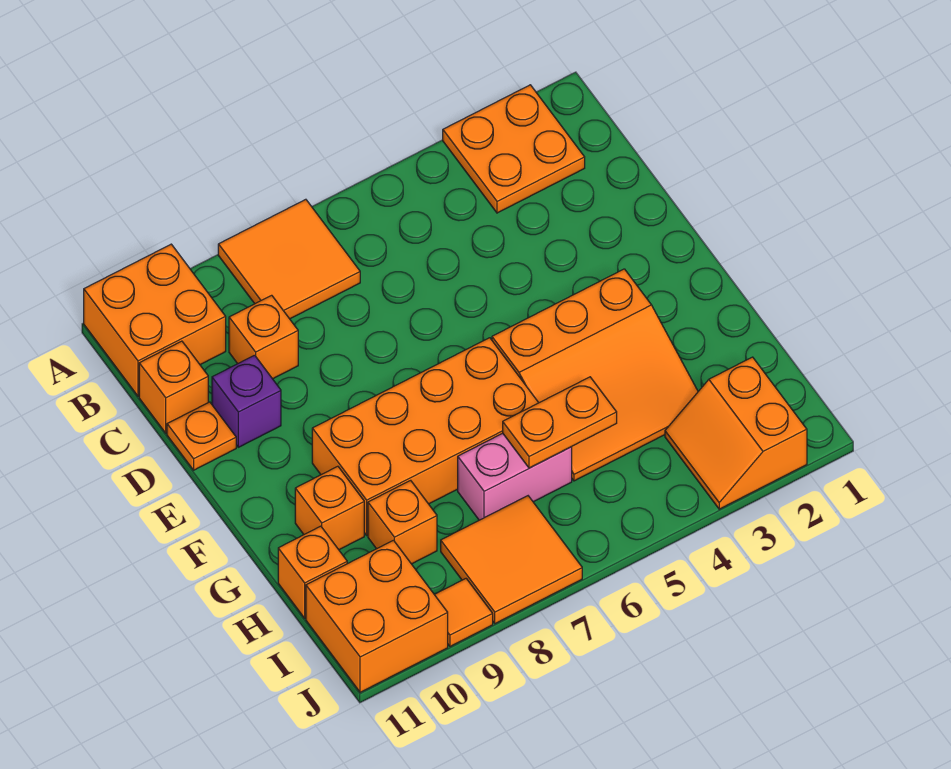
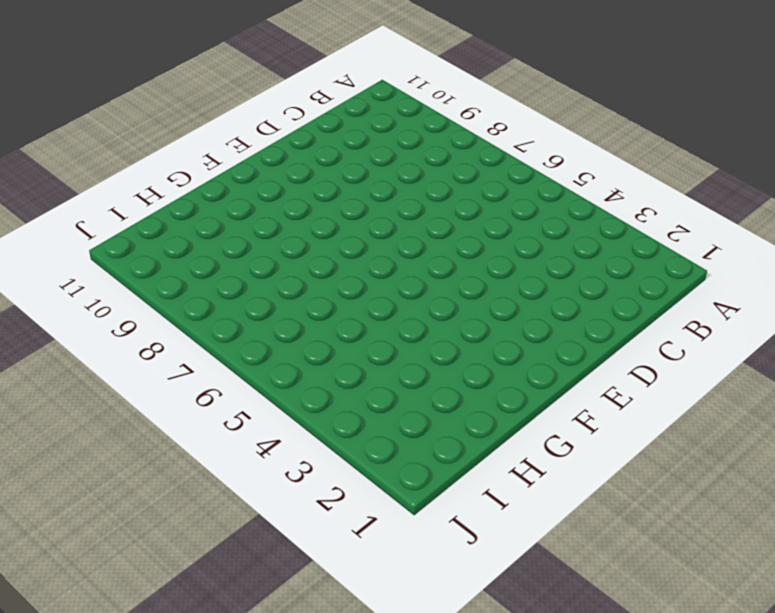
none -> orange plate A2:B3 level 1
none -> orange tile A7:B8 level 1
none -> orange brick A10:B11 level 1

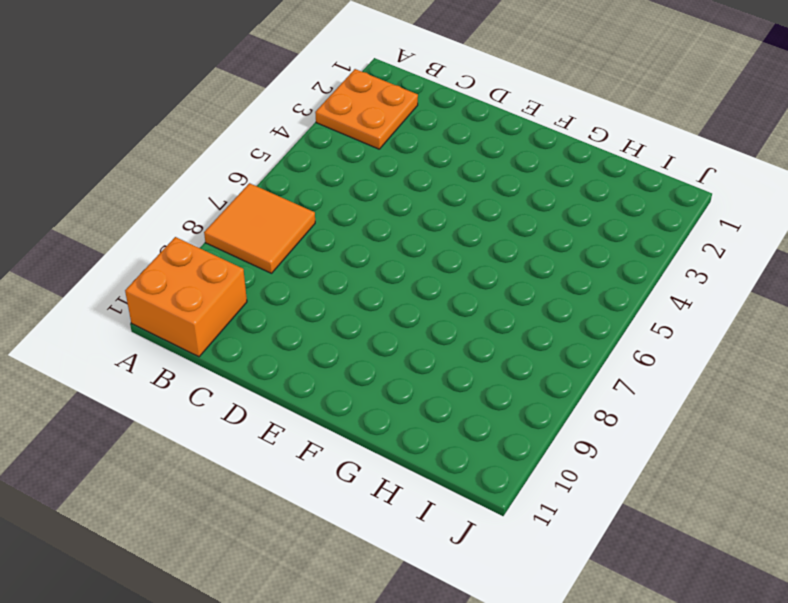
none -> orange brick C9 level 1
none -> orange brick C11 level 1
none -> purple brick D10 level 1

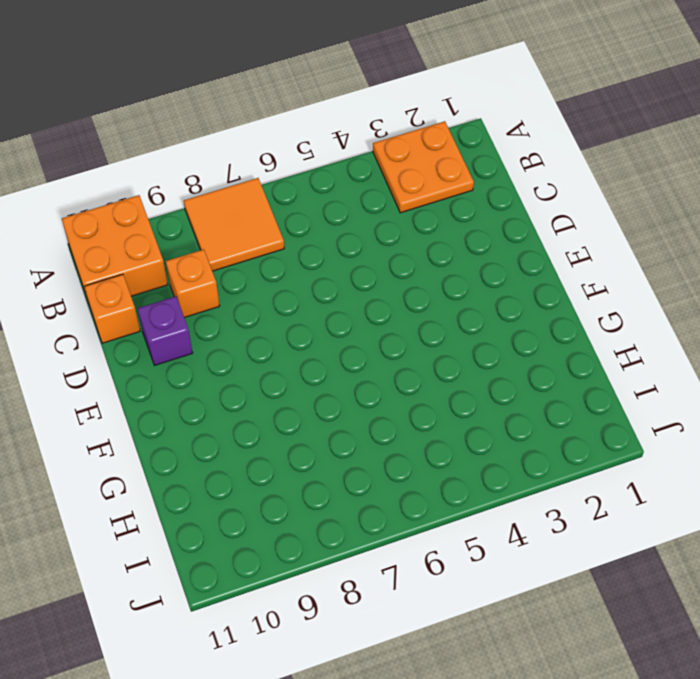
none -> orange plate D11 level 1
none -> orange slope F3:H5 level 1 top F
none -> orange brick F6:G9 level 1

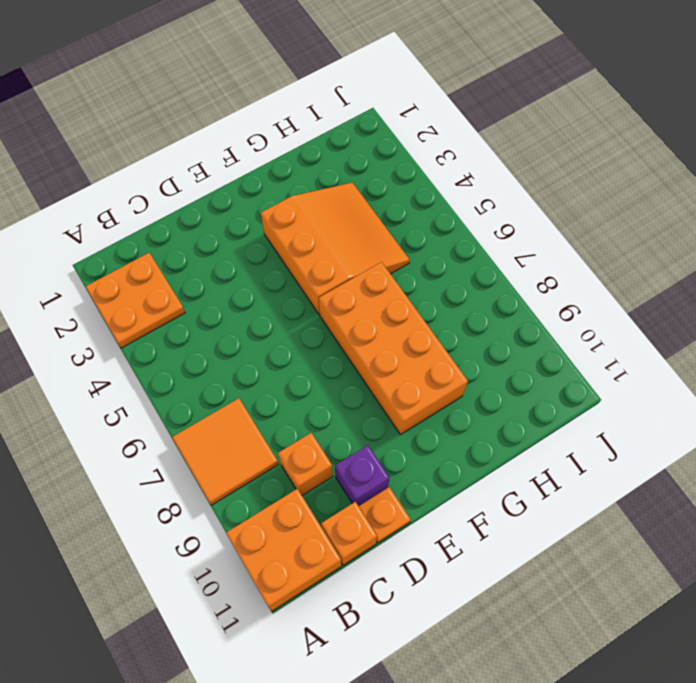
none -> orange brick G10 level 1
none -> pink brick H6:H7 level 1
none -> orange brick H9 level 1

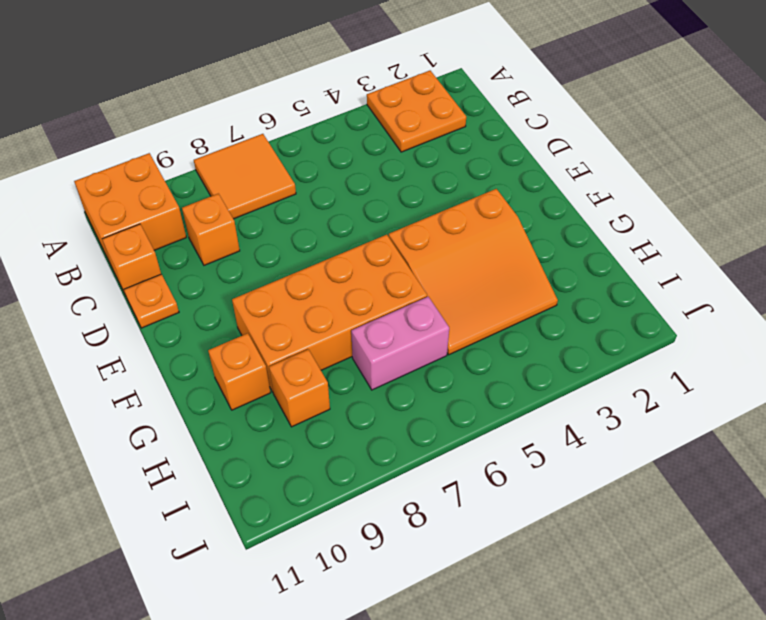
none -> purple brick D10 level 1
none -> orange brick H11 level 1
none -> orange slope I2:J3 level 1 top 2

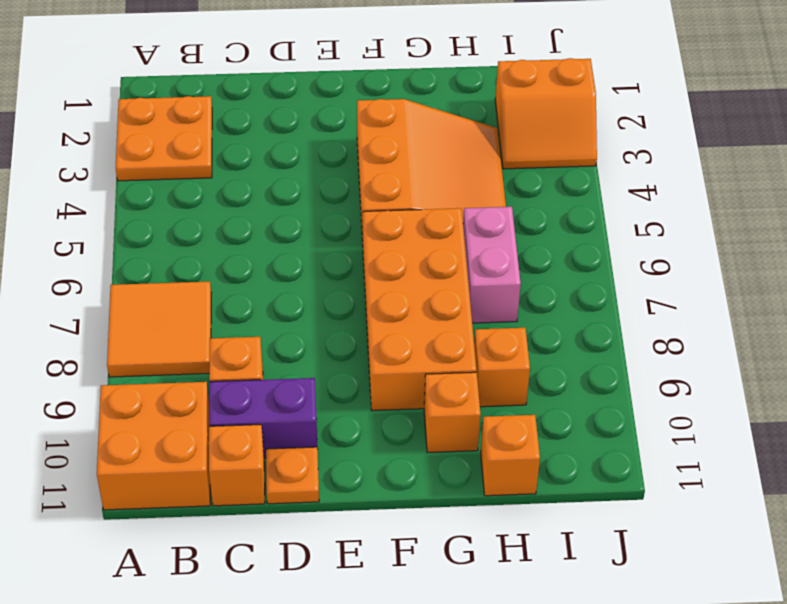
purple brick C10:D10 level 1 -> purple brick D10 level 1
none -> orange tile I7:J8 level 1
none -> orange brick I10:J11 level 1
none -> orange tile J9 level 1

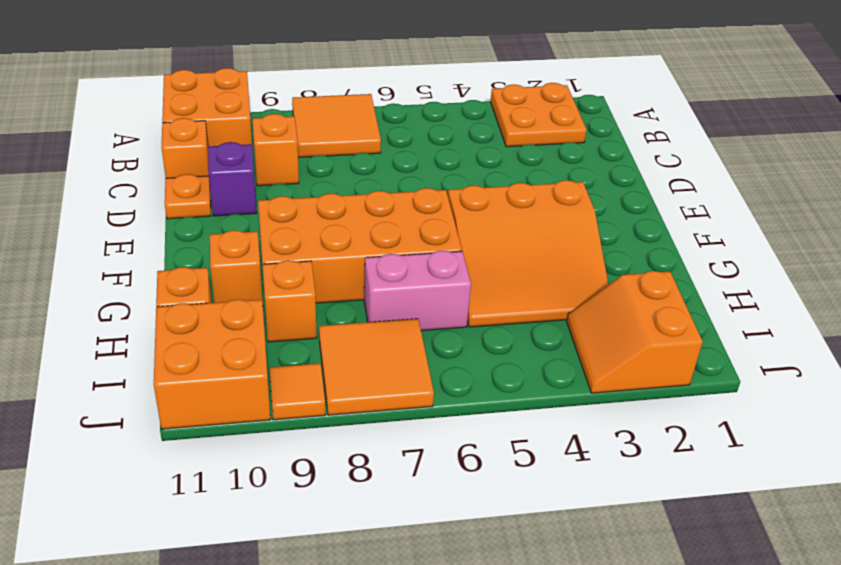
none -> orange plate H5:H6 level 2

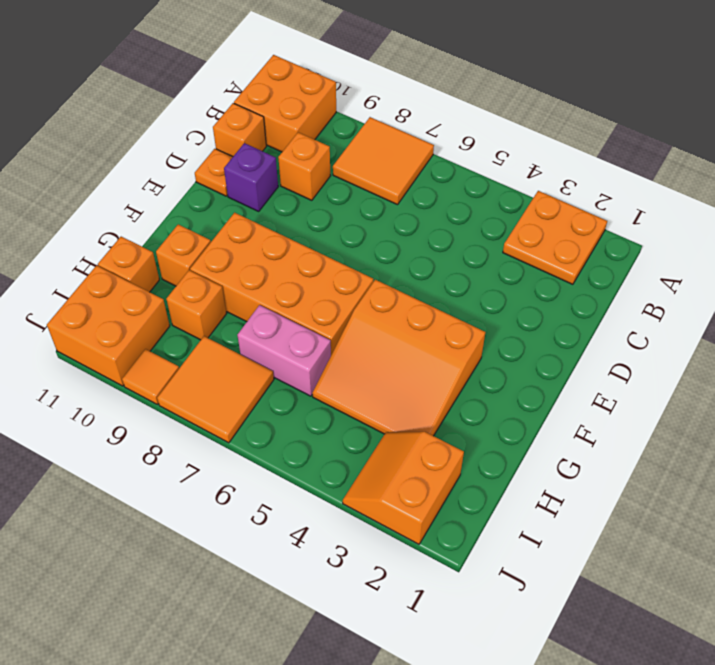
none -> orange plate H5:H6 level 2

